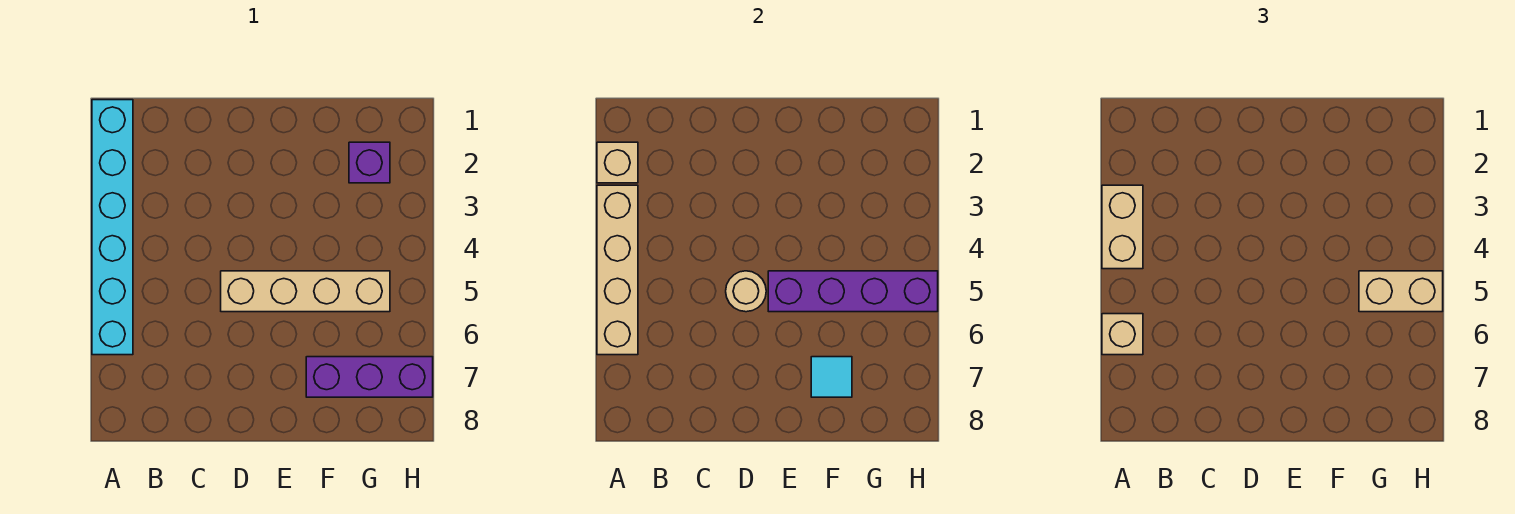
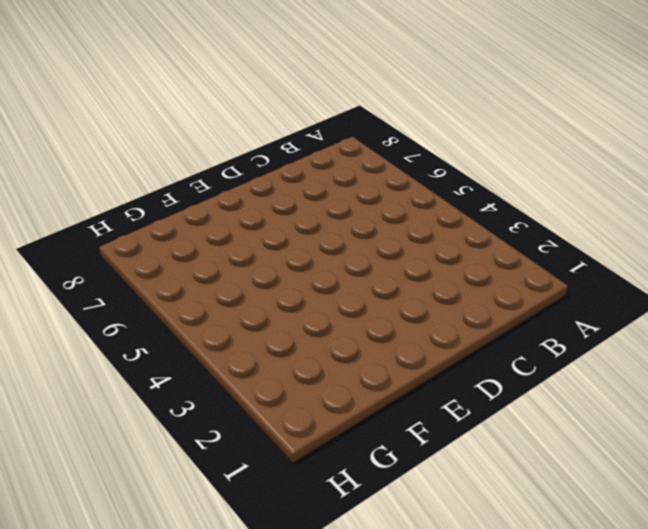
none -> cyan brick A1:A6 level 1
none -> tan brick D5:G5 level 1
none -> purple brick F7:H7 level 1

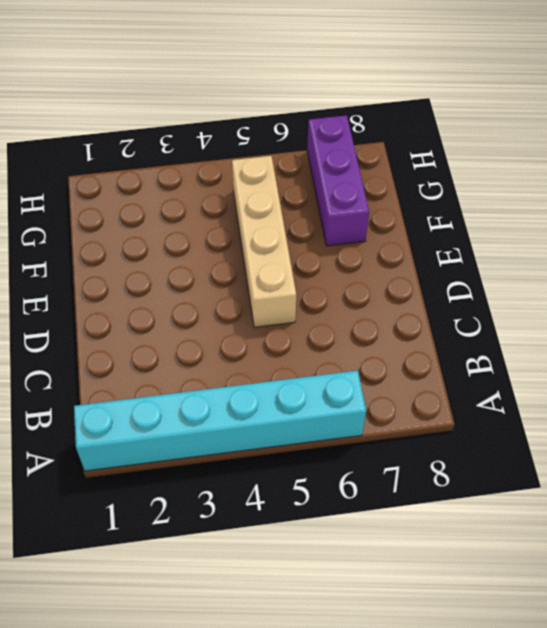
none -> purple brick G2 level 1
none -> tan brick A2 level 2
none -> tan brick A3:A6 level 2

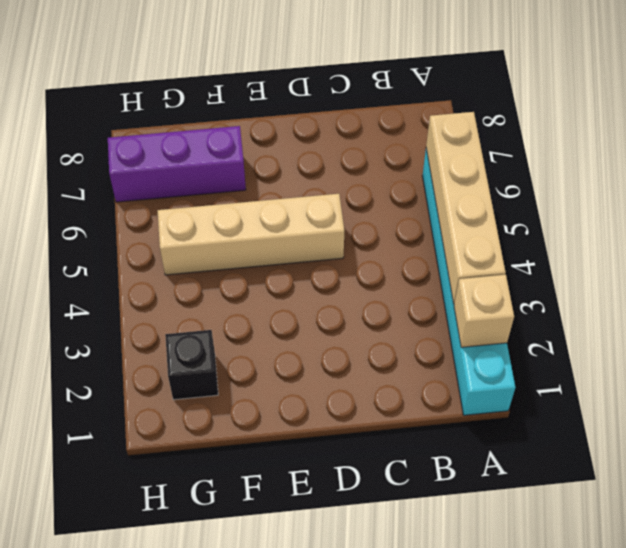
black brick G2 level 1 -> purple brick G2 level 1
none -> tan round brick D5 level 2
none -> purple brick E5:H5 level 2
none -> cyan tile F7 level 2

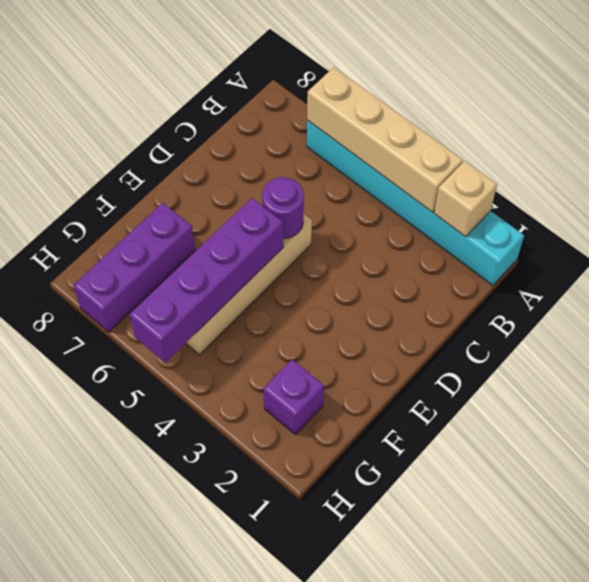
purple round brick D5 level 2 -> tan round brick D5 level 2
none -> cyan tile F7 level 2
none -> tan brick A3:A4 level 3
none -> tan brick A6 level 3

